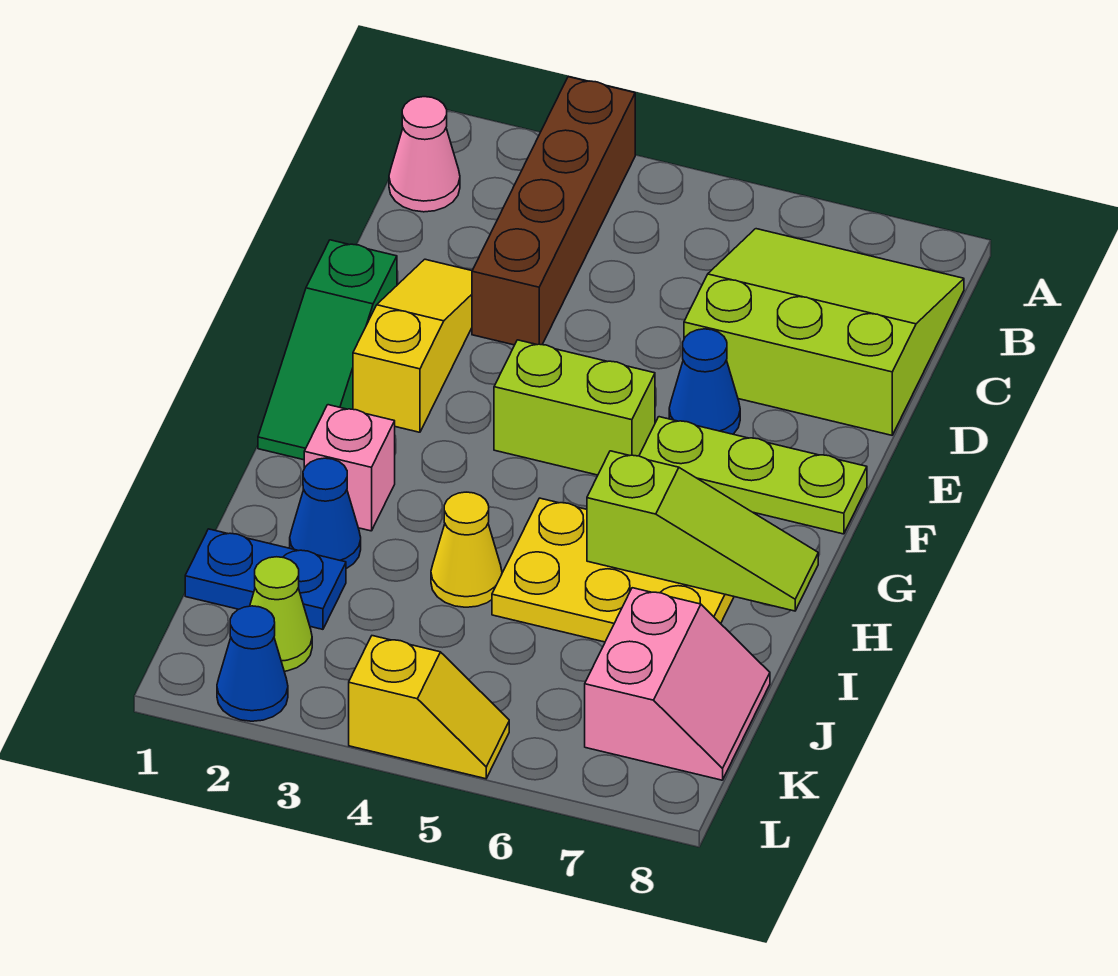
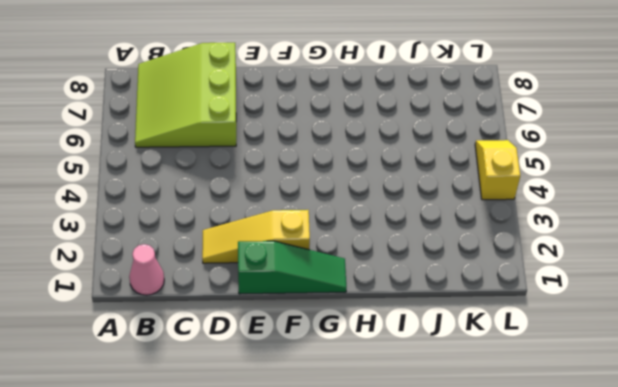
none -> brown brick A3:D3 level 1
none -> blue cone E6 level 1
none -> lime brick F4:F5 level 1

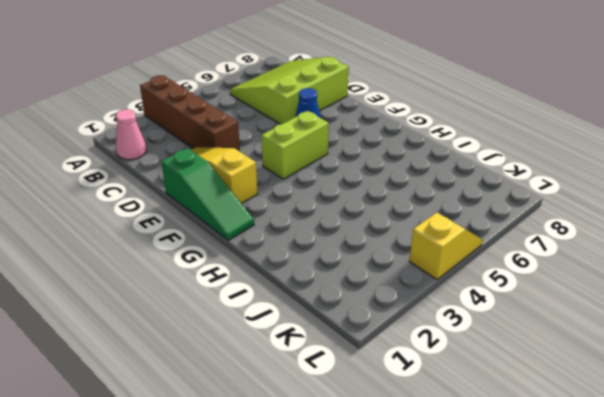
none -> lime plate F6:F8 level 1
none -> pink brick H2 level 1
none -> yellow plate H5:I7 level 1

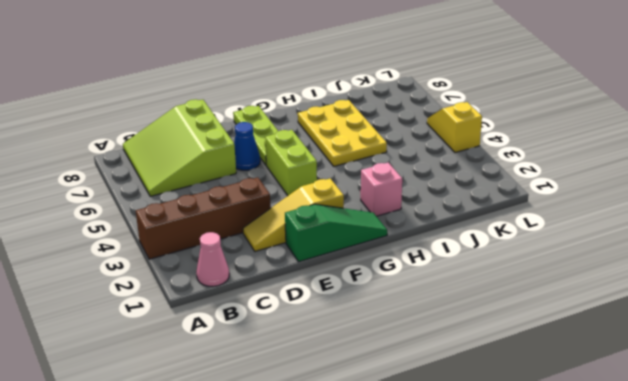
none -> blue cone I2 level 1
none -> yellow cone I4 level 1
none -> blue plate J1:J2 level 1

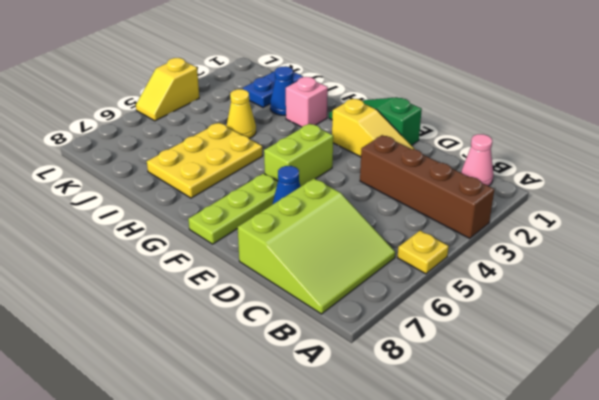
yellow plate A5 level 1 -> none
none -> pink slope J7:K8 level 1 top 7
none -> lime cone K2 level 1
none -> blue cone L2 level 1

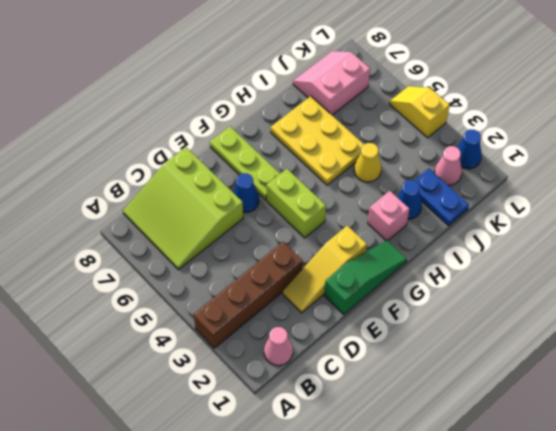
pink cone K2 level 1 -> lime cone K2 level 1
none -> lime slope H6:H8 level 2 top 6

